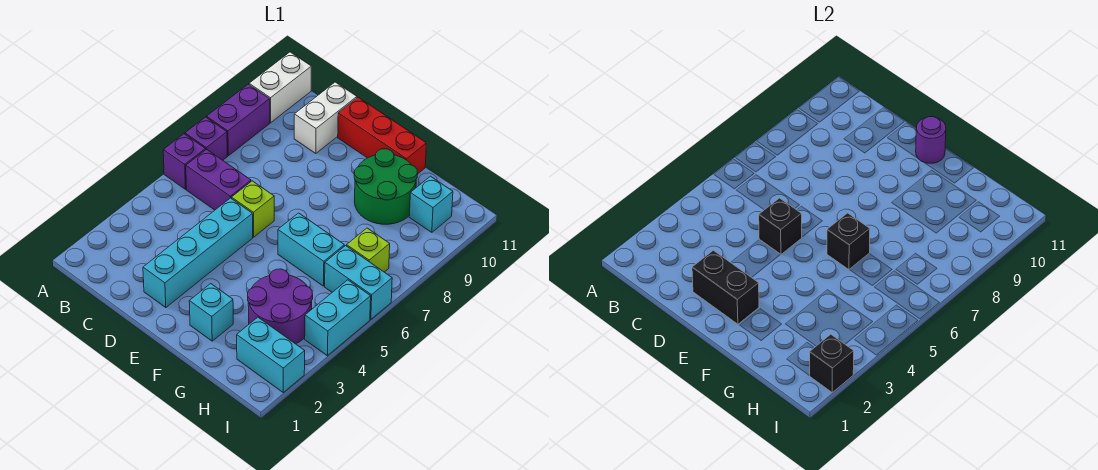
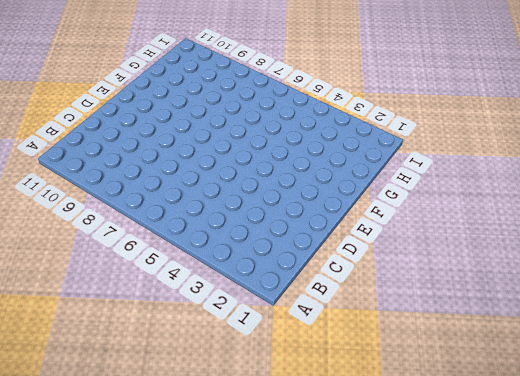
none -> purple brick A6 level 1
none -> purple brick A7 level 1
none -> purple brick A8:A9 level 1

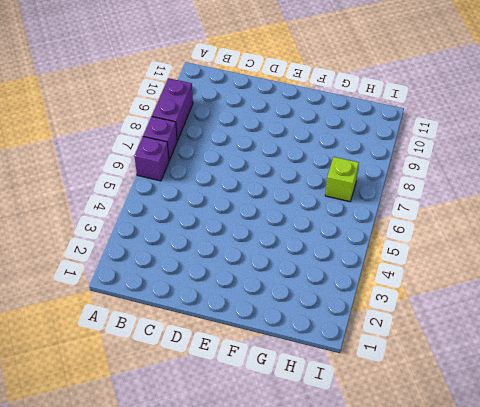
none -> white brick A10:A11 level 1
none -> purple brick B6:C6 level 1
none -> white brick C10:C11 level 1

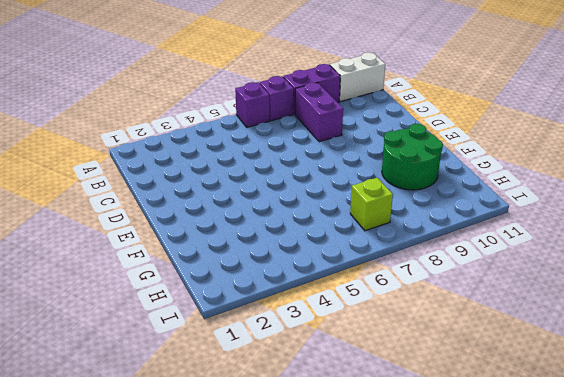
purple brick B8:C8 level 1 -> purple brick B6:C6 level 1
none -> white brick C10:C11 level 1
none -> cyan brick D2:D5 level 1
none -> lime brick D6 level 1

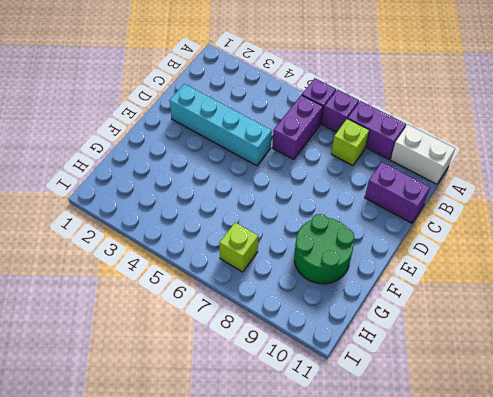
lime brick B8 level 1 -> lime brick D6 level 1
purple brick C10:C11 level 1 -> white brick C10:C11 level 1
none -> red brick D11:F11 level 1
none -> cyan brick F2 level 1
none -> cyan brick F6:G6 level 1

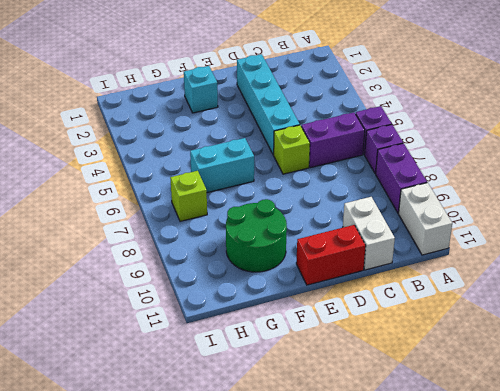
red brick D11:E11 level 1 -> red brick D11:F11 level 1
none -> purple round brick G3:H4 level 1
none -> cyan brick H2:I2 level 1
none -> cyan brick H6:I6 level 1

